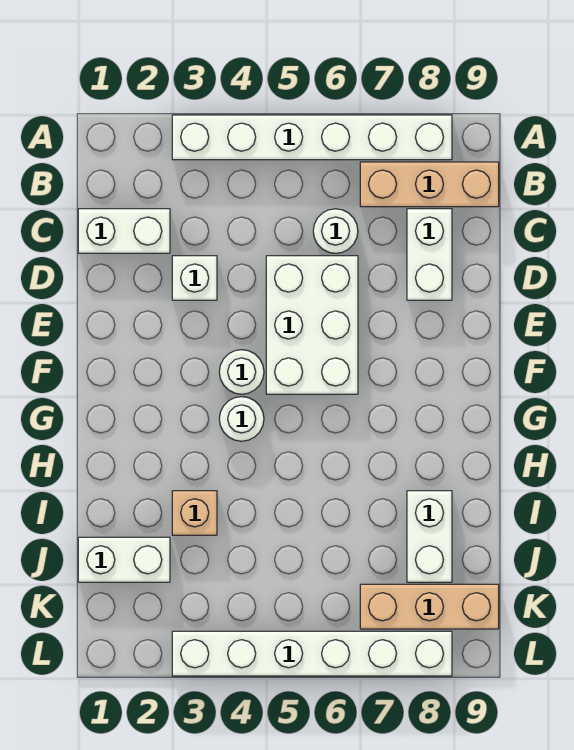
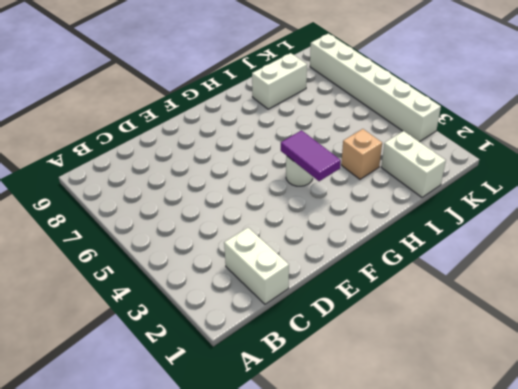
purple tile G3:G4 level 2 -> none
none -> white brick A3:A8 level 1
none -> tan brick B7:B9 level 1
none -> white round brick C6 level 1

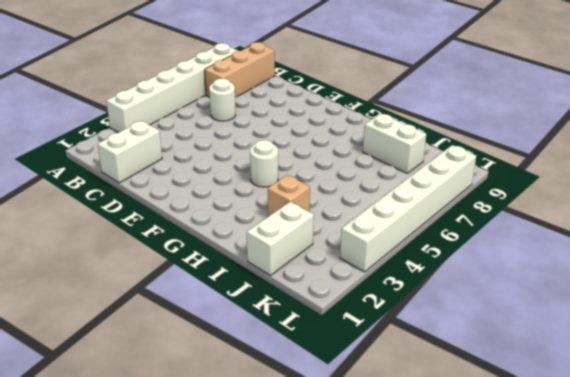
none -> white brick C8:D8 level 1
none -> white brick D3 level 1
none -> white brick D5:F6 level 1

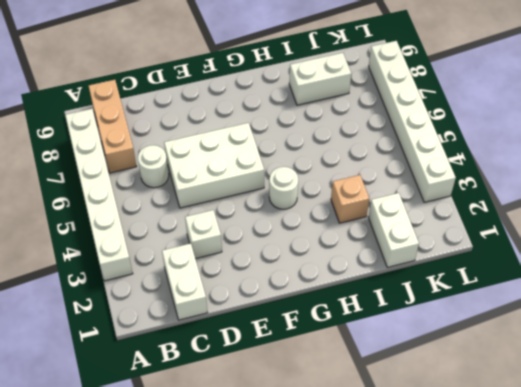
none -> white brick C8:D8 level 1
none -> white round brick F4 level 1
none -> tan brick K7:K9 level 1

